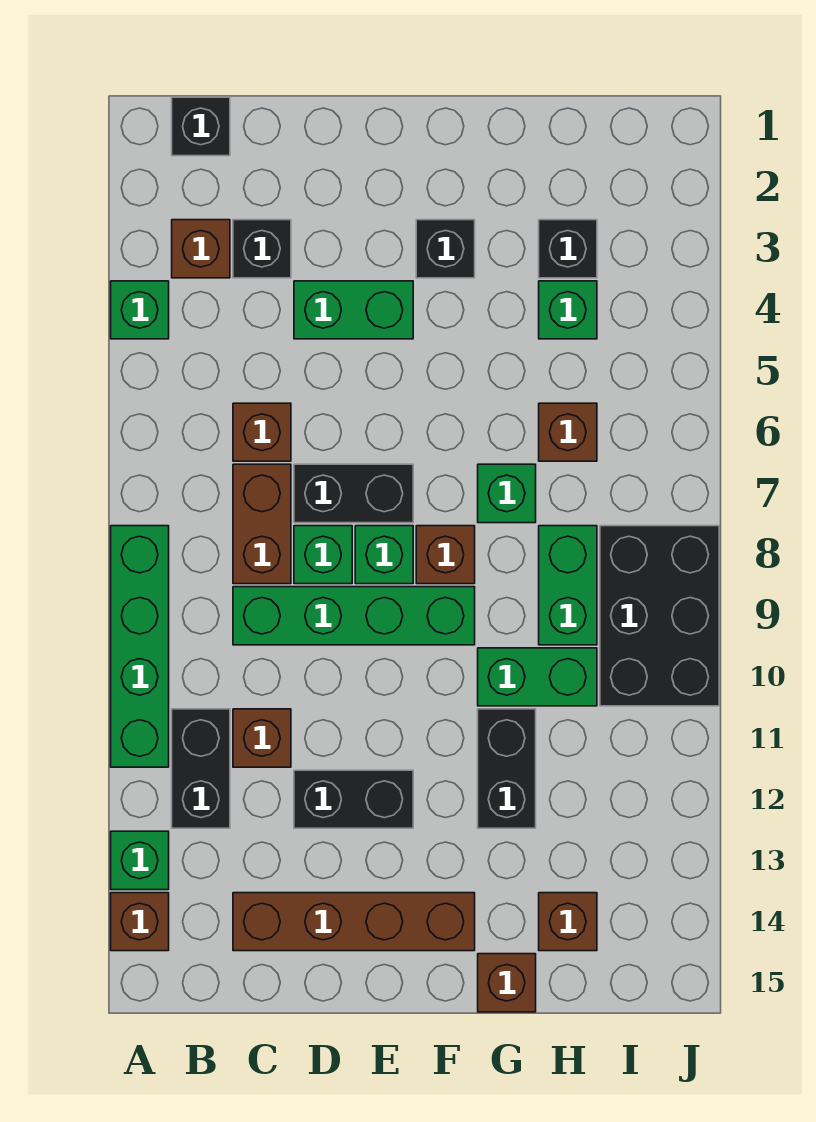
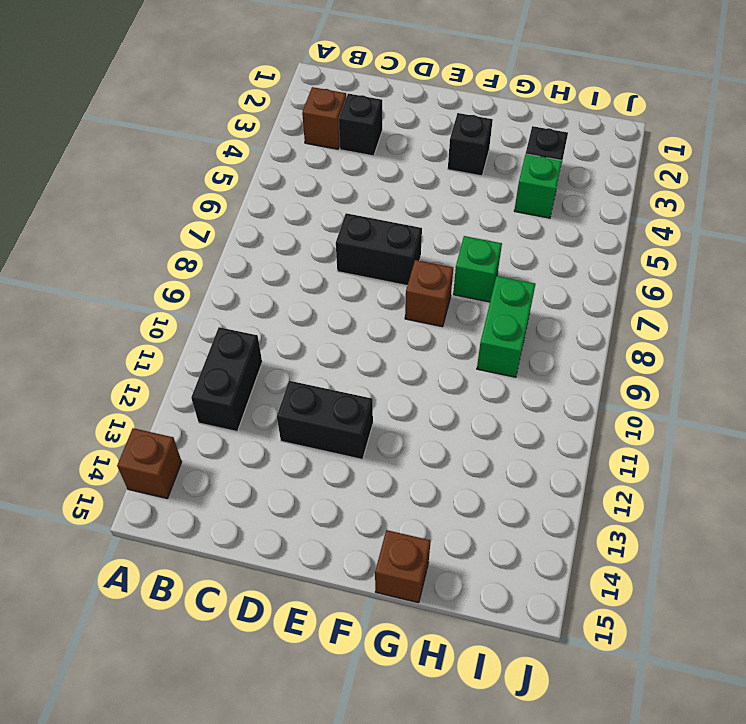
none -> green brick A4 level 1
none -> green brick A8:A11 level 1
none -> green brick A13 level 1
none -> black brick B1 level 1

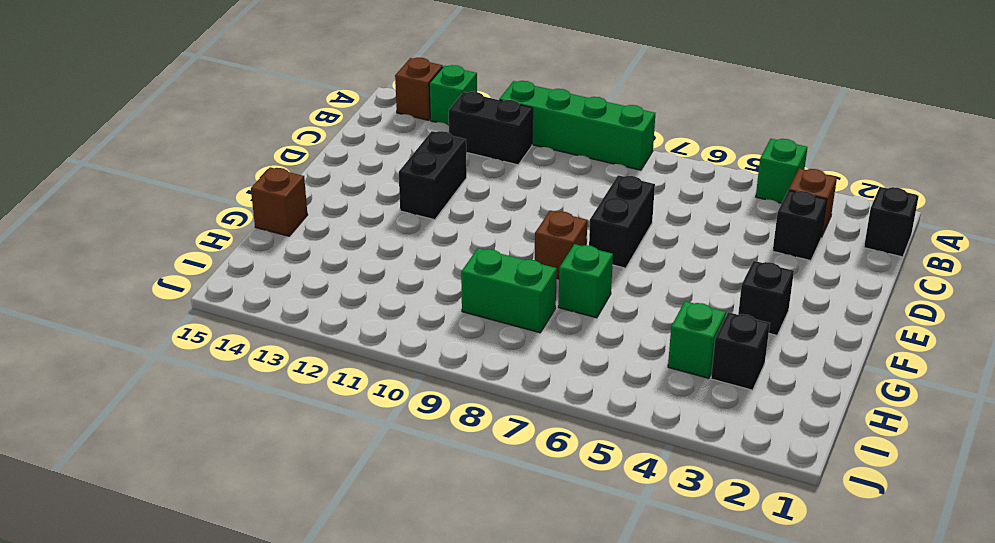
none -> brown brick C6 level 1
none -> brown brick C7:C8 level 1
none -> green brick C9:F9 level 1
none -> brown brick C11 level 1

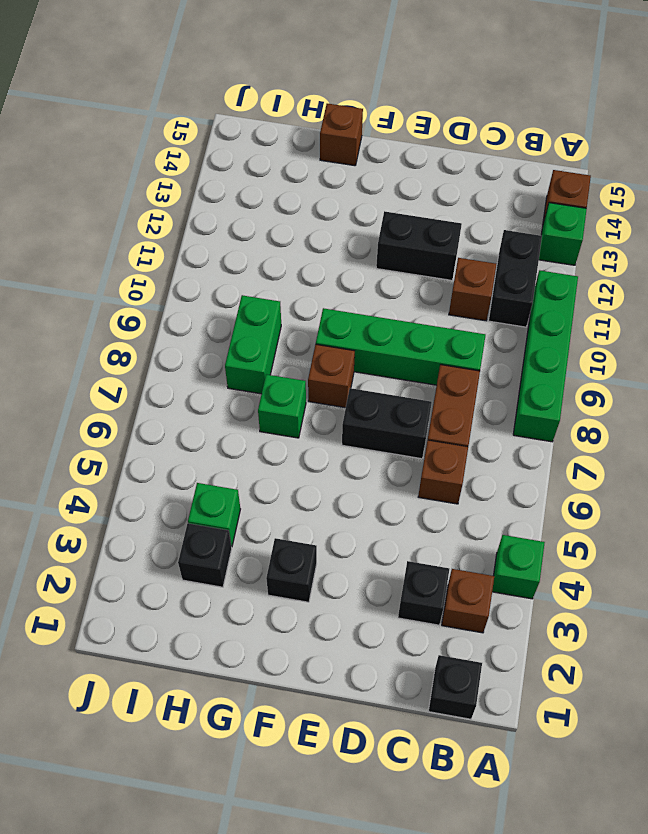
none -> brown brick C14:F14 level 1
none -> green brick D4:E4 level 1
none -> green brick D8 level 1
none -> green brick E8 level 1

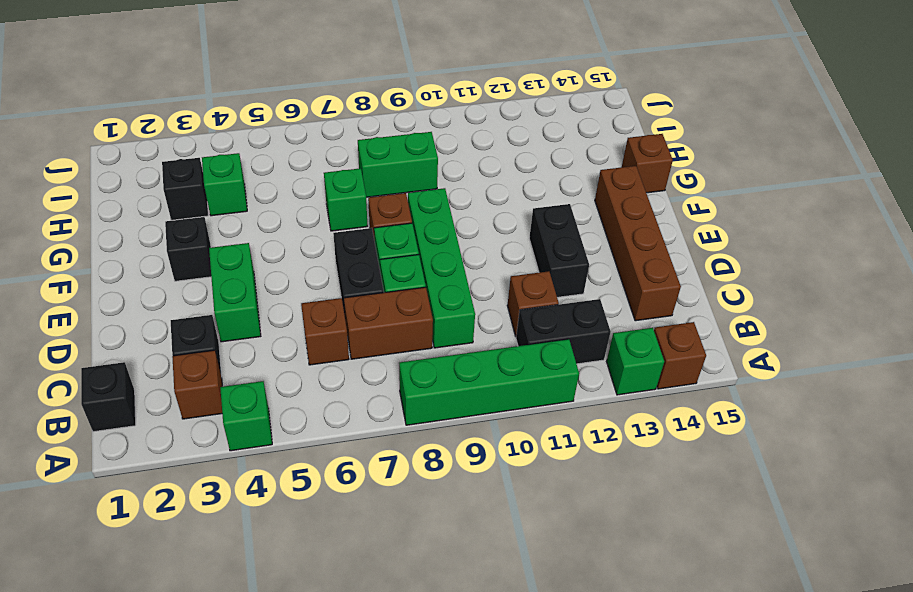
none -> green brick G10:H10 level 1
none -> black brick G11:G12 level 1
none -> brown brick H6 level 1
none -> brown brick H14 level 1

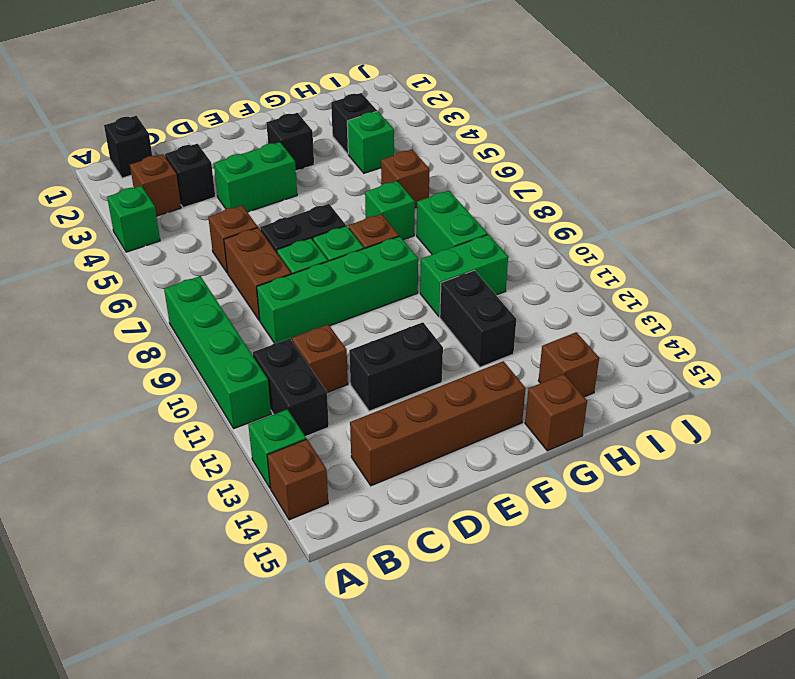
none -> black brick I8:J10 level 1

